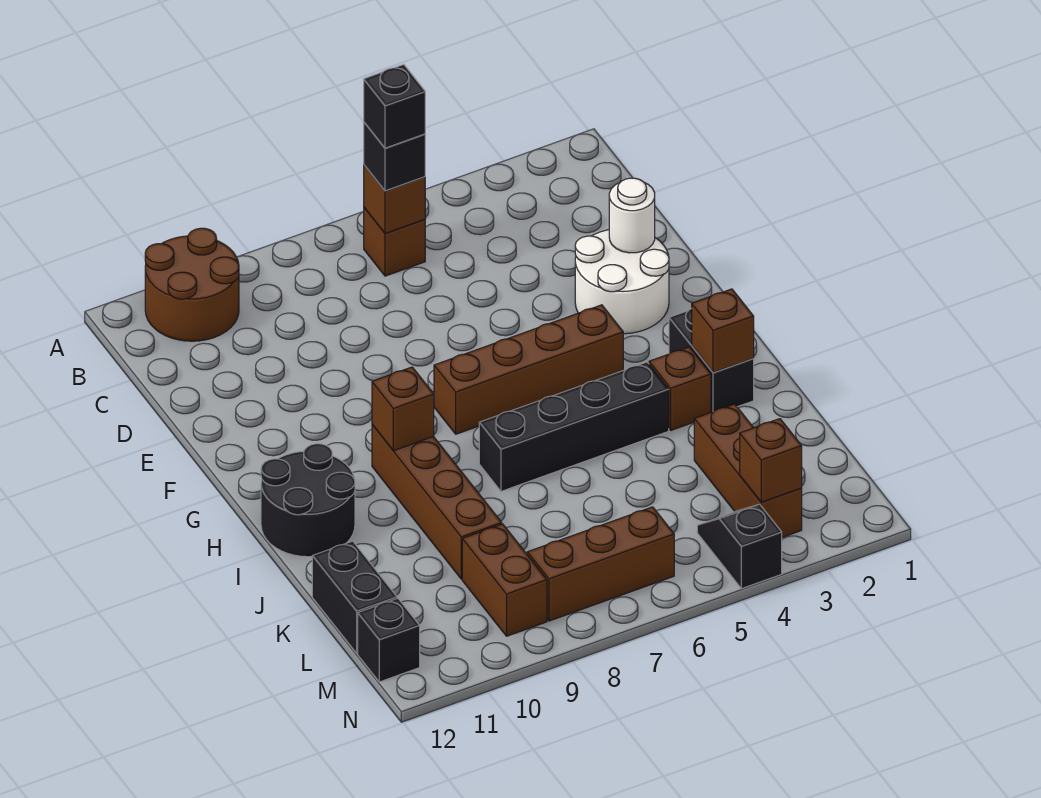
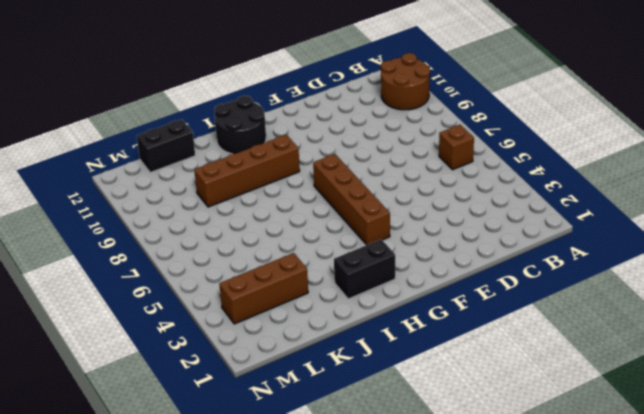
none -> white round brick E2:F3 level 1
none -> brown brick I3 level 1
none -> black brick I4:I7 level 1

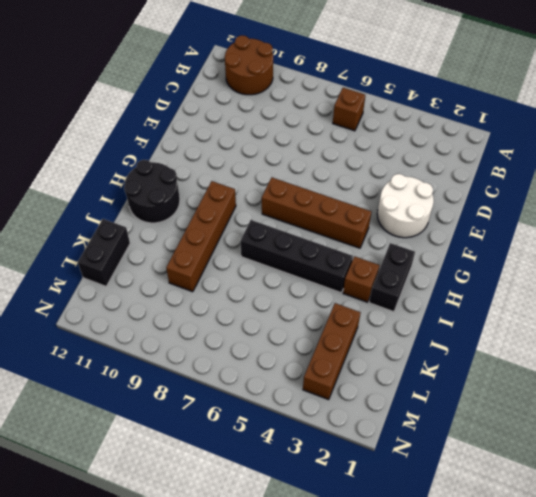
none -> brown brick L9:M9 level 1
none -> black slope M4:N4 level 1 top N
none -> brown brick M6:M8 level 1

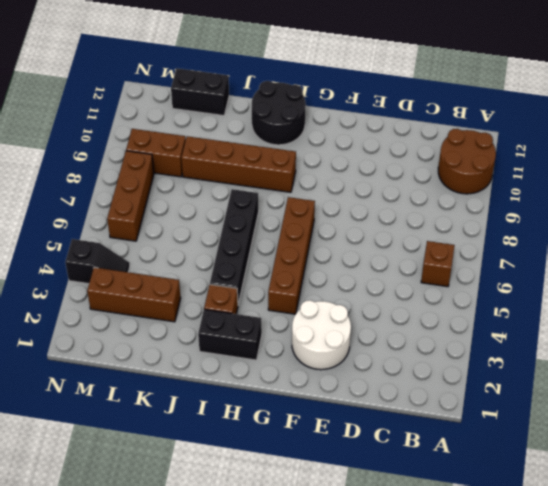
none -> black brick M12 level 1
none -> brown brick B6 level 2
none -> white round brick E2 level 2

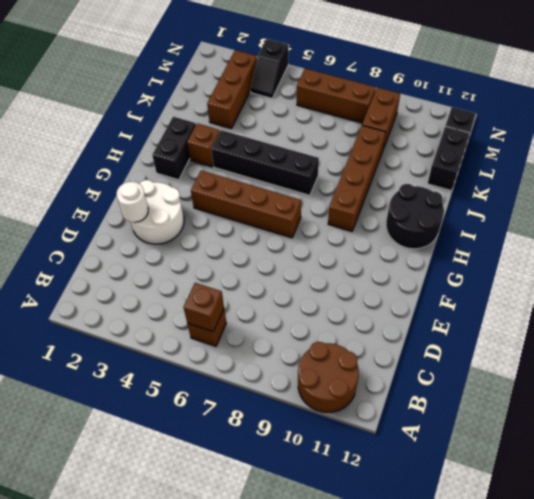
none -> brown brick H9 level 2
none -> brown brick I2 level 2
none -> brown brick M3 level 2

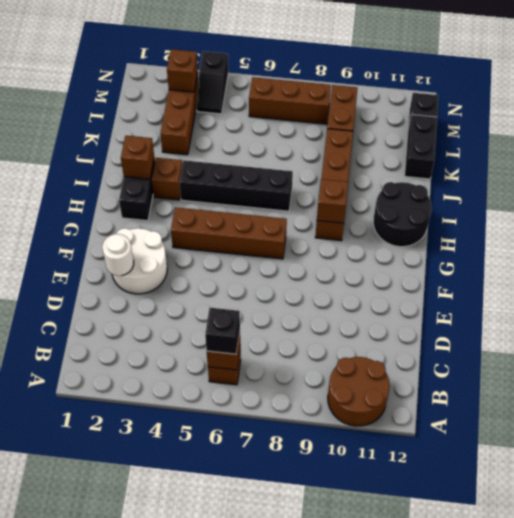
none -> black brick B6 level 4

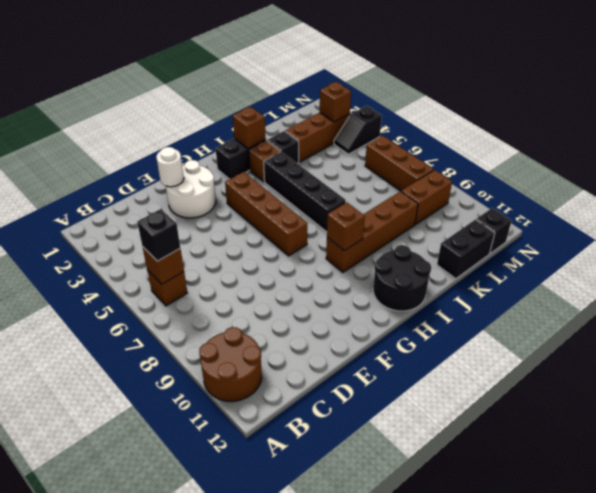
black brick J3 level 1 -> black brick B6 level 4

